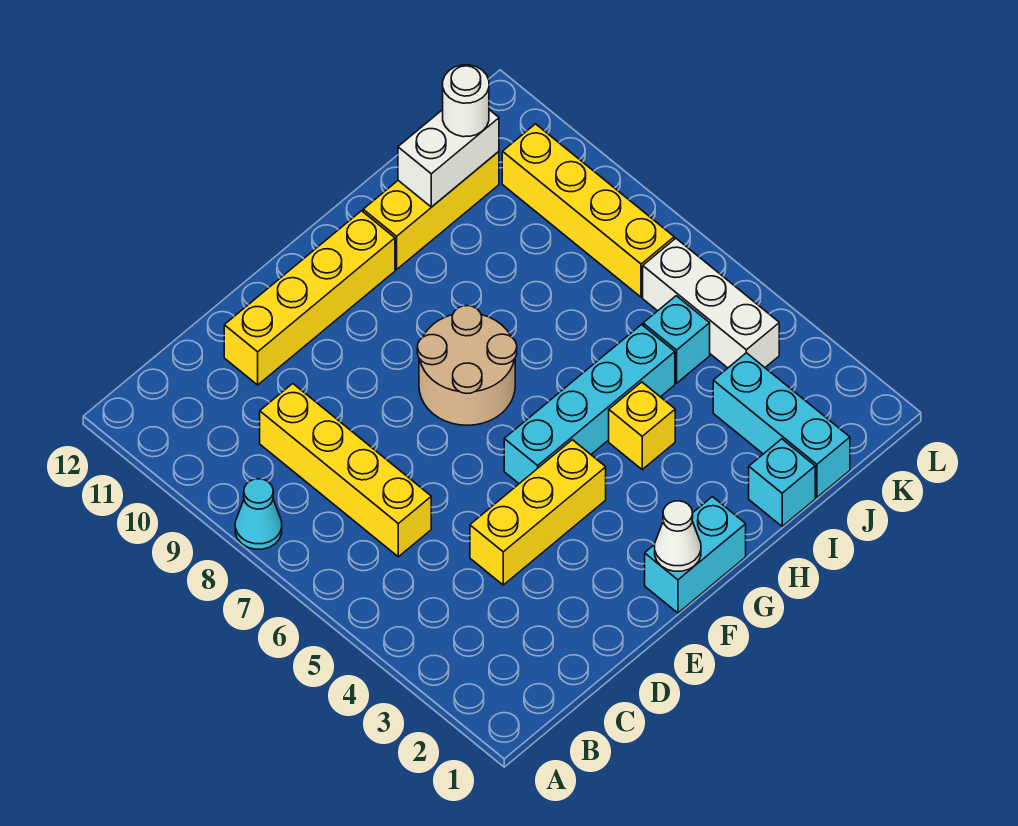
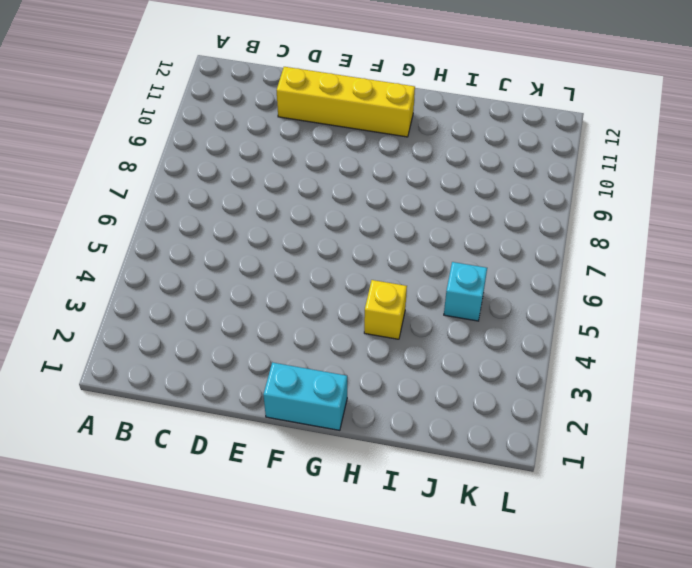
none -> cyan cone A8 level 1
none -> yellow brick C6:C9 level 1
none -> yellow brick D4:F4 level 1

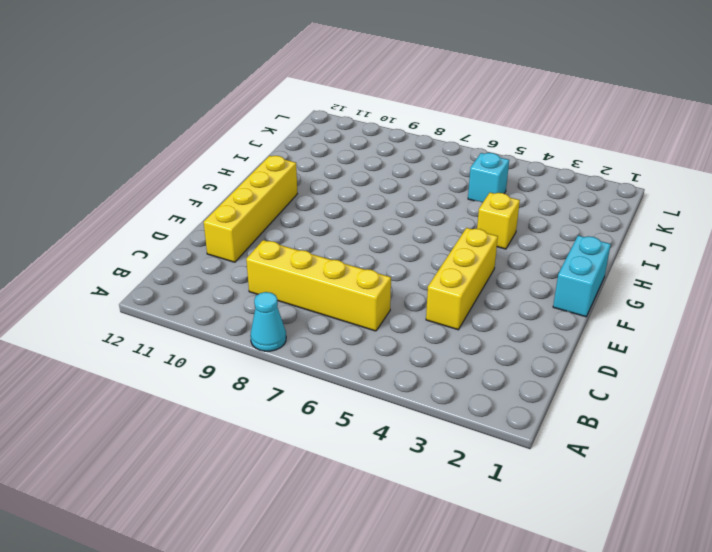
none -> cyan brick F5:I5 level 1
none -> tan round brick F7:G8 level 1
none -> yellow brick H11:J11 level 1

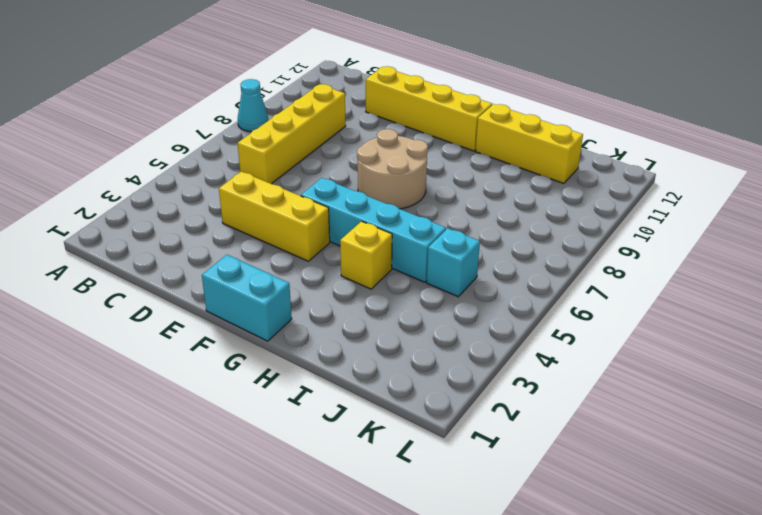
none -> cyan brick I1 level 1
none -> cyan brick J1:J3 level 1
none -> white brick K4:K6 level 1

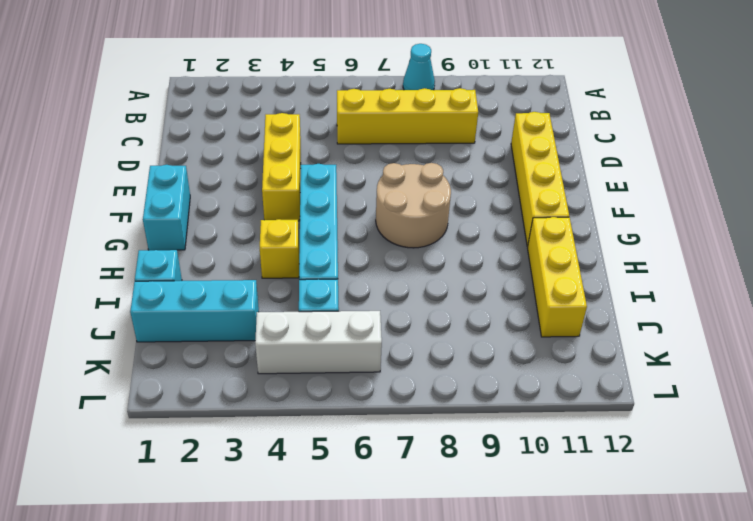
none -> yellow brick K7:K10 level 1
none -> white cone F1 level 2
none -> white brick I11:J11 level 2

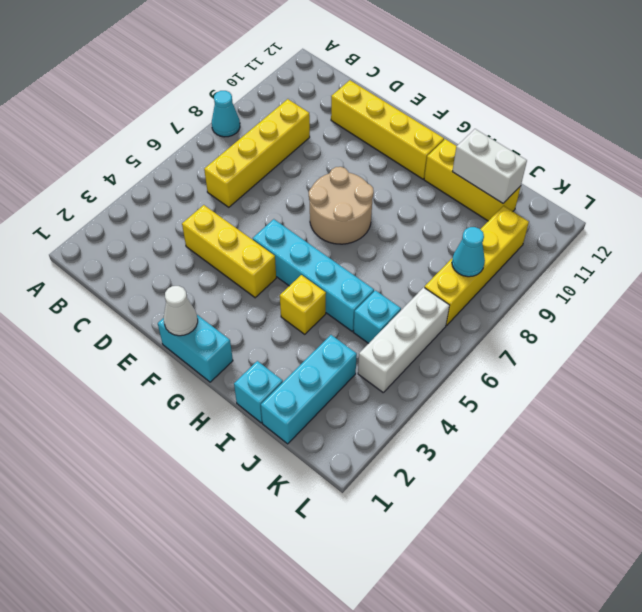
cyan cone K8 level 2 -> none
none -> white round brick J11 level 3

